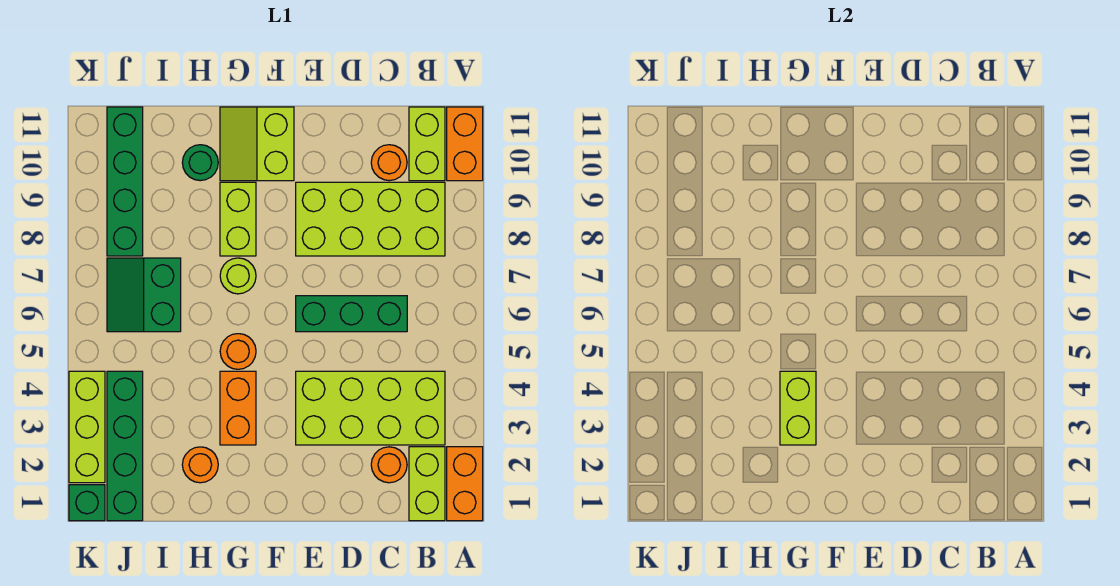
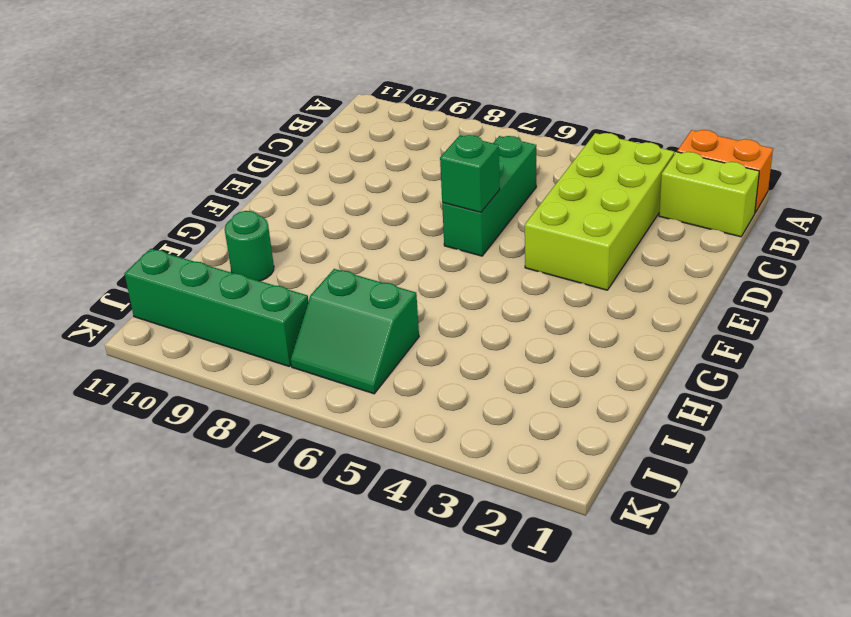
green brick E6 level 2 -> green brick K1 level 1
none -> orange brick A10:A11 level 1
none -> lime brick B8:E9 level 1
none -> lime brick B10:B11 level 1

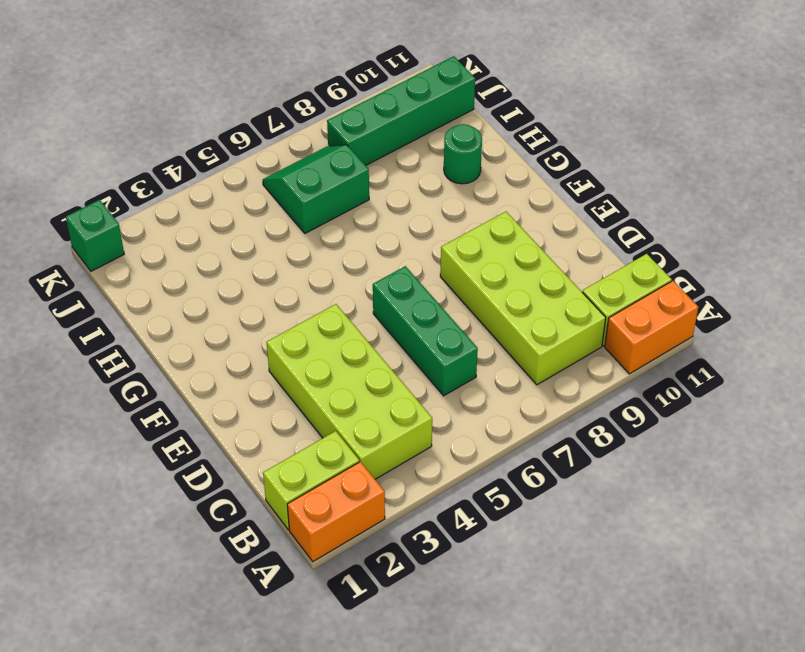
none -> orange round brick C2 level 1
none -> orange round brick C10 level 1
none -> lime slope F10:G11 level 1 top F

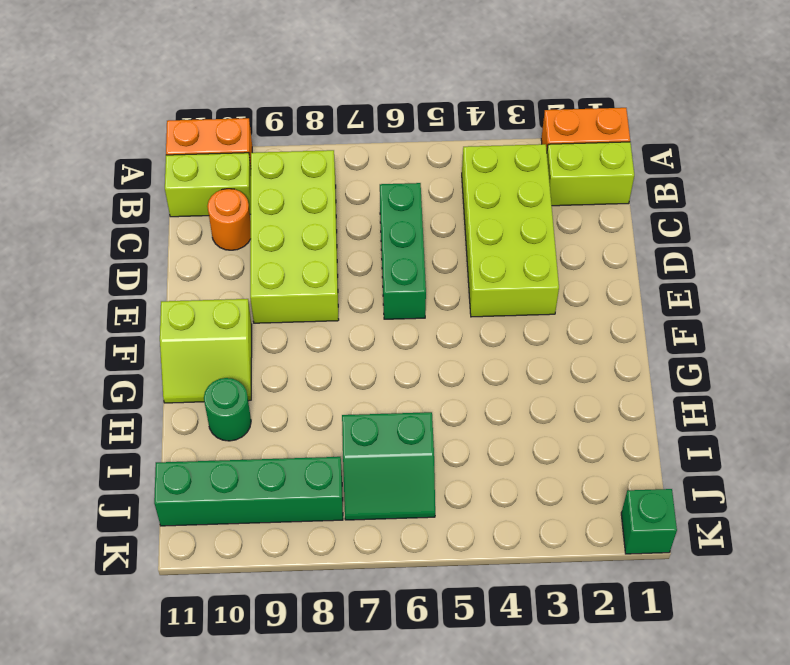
none -> orange round brick C2 level 1
none -> orange brick G3:G4 level 1
none -> orange round brick G5 level 1

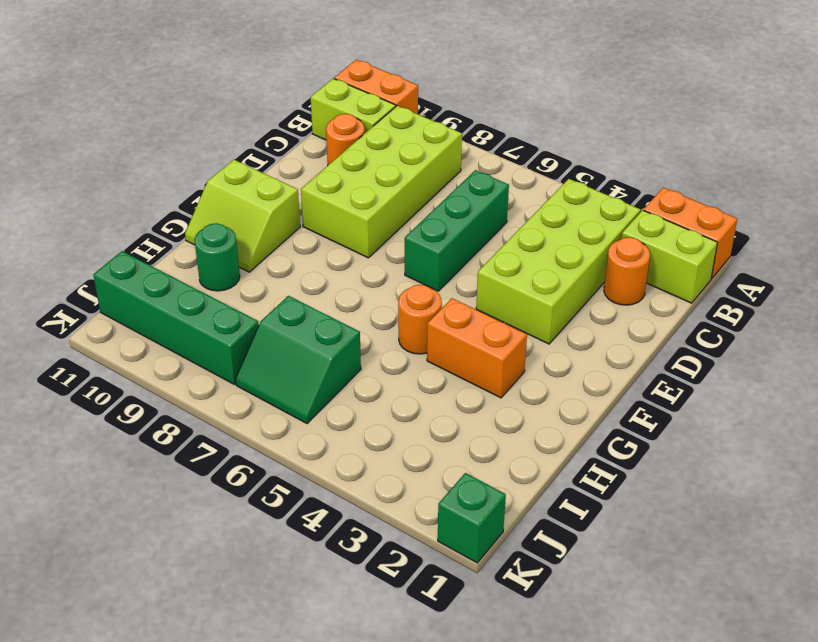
none -> lime round brick G7 level 1
none -> lime brick G8:G9 level 1
none -> orange round brick H2 level 1

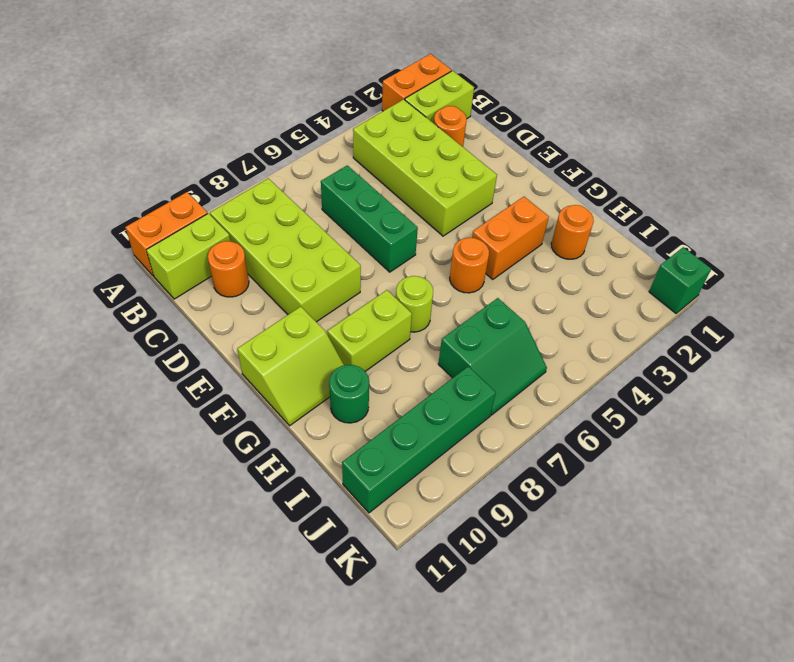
none -> green brick J1:J4 level 1
none -> lime brick K2:K4 level 1
none -> lime brick G3:G4 level 2

